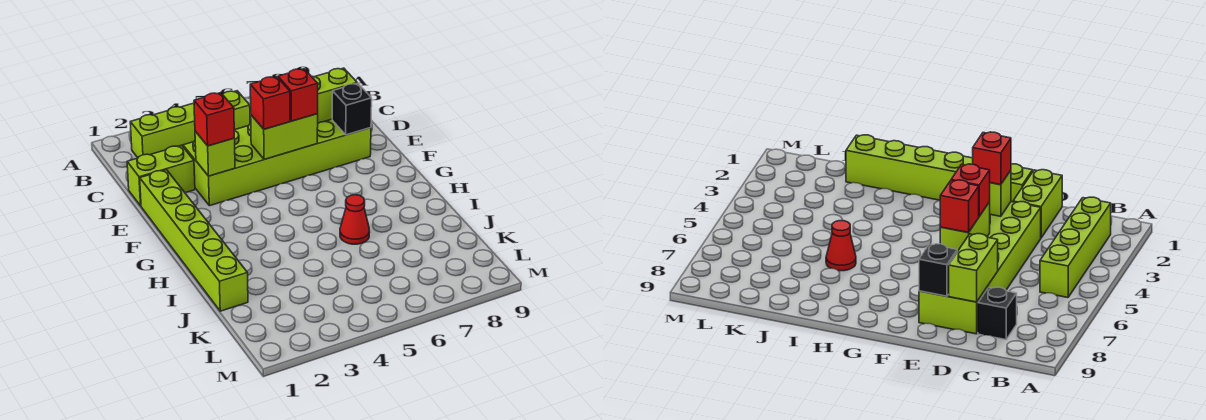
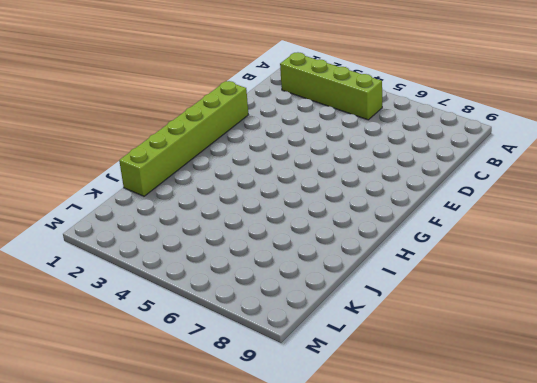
none -> black brick C8 level 1
none -> lime brick D1:D2 level 1
none -> lime brick D3:E8 level 1

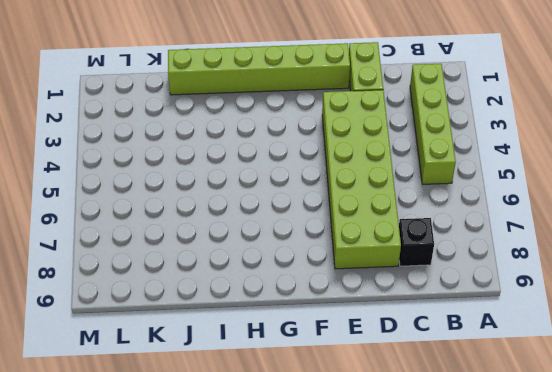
none -> red cone I6 level 1
none -> lime brick D7:D8 level 2
none -> lime brick E3 level 2

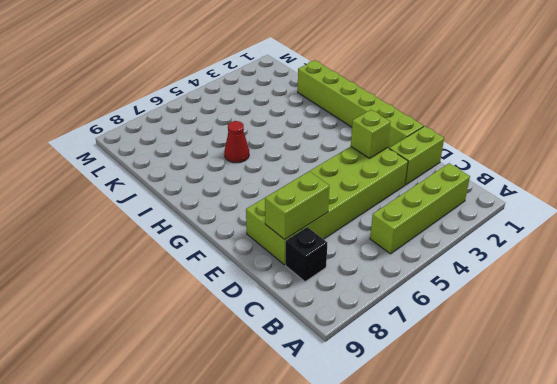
none -> lime brick E5:E6 level 2
none -> black brick E8 level 2
none -> red brick E3 level 3

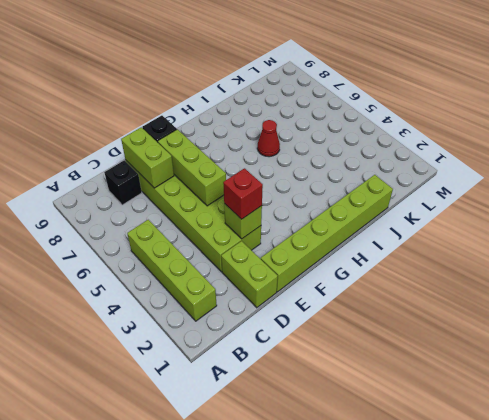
lime brick E5:E7 level 2 -> lime brick E5:E6 level 2
none -> red brick E5 level 3
none -> red brick E6 level 3

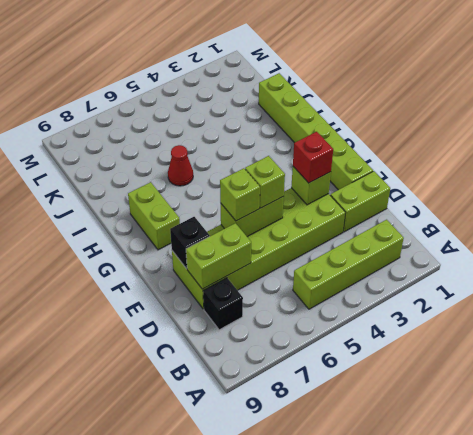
lime brick E5 level 3 -> red brick E5 level 3
lime brick E6 level 3 -> red brick E6 level 3
lime brick G8:H8 level 1 -> none

